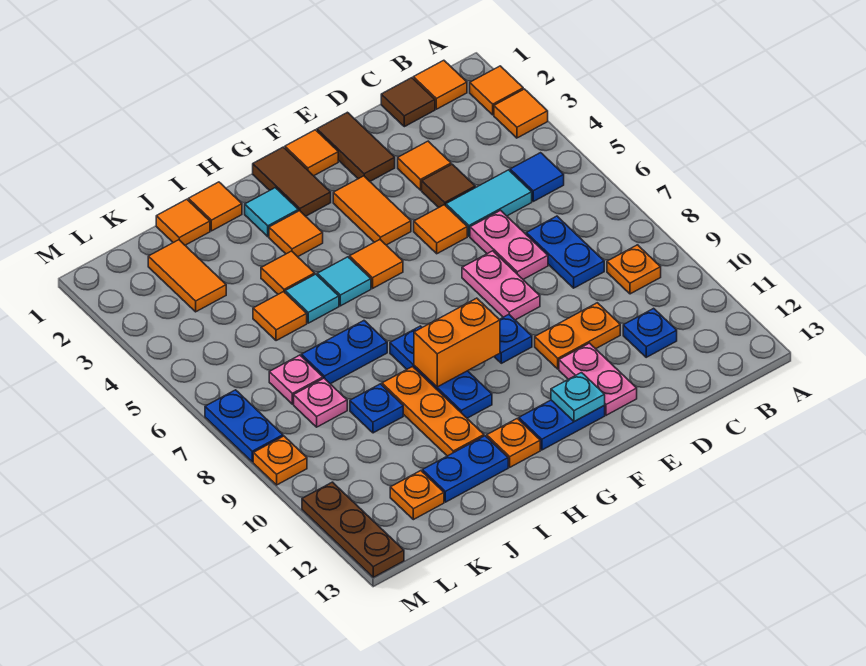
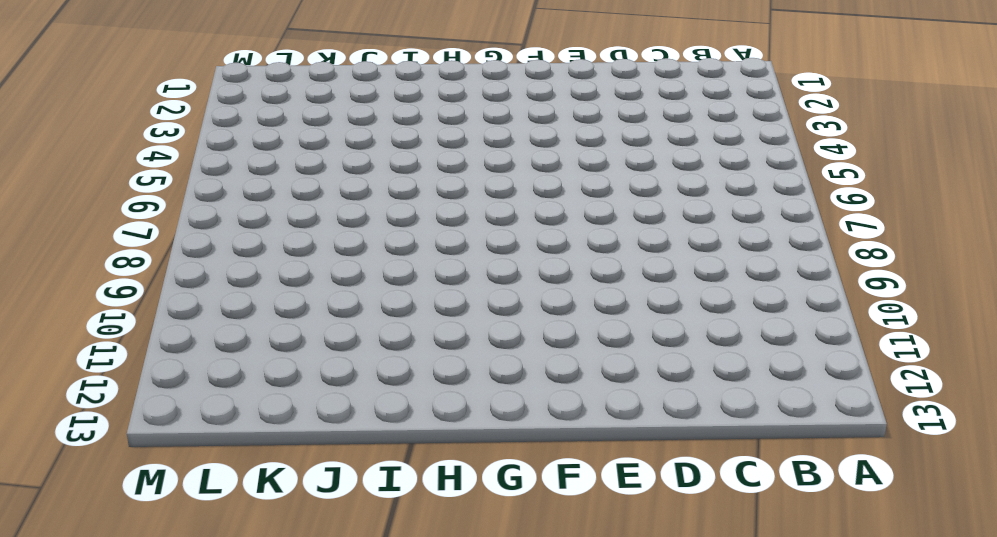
none -> orange tile A2 level 1
none -> orange tile A3 level 1
none -> orange tile B1 level 1
none -> blue tile B5 level 1

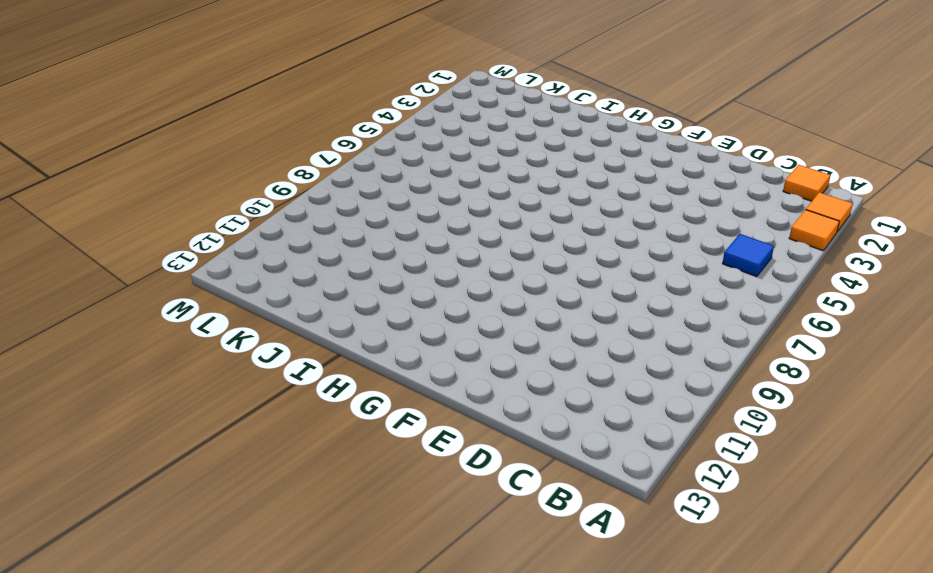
none -> orange plate B9 level 1
none -> brown tile C1 level 1
none -> cyan tile C5:D5 level 1
none -> blue plate C7:C8 level 1

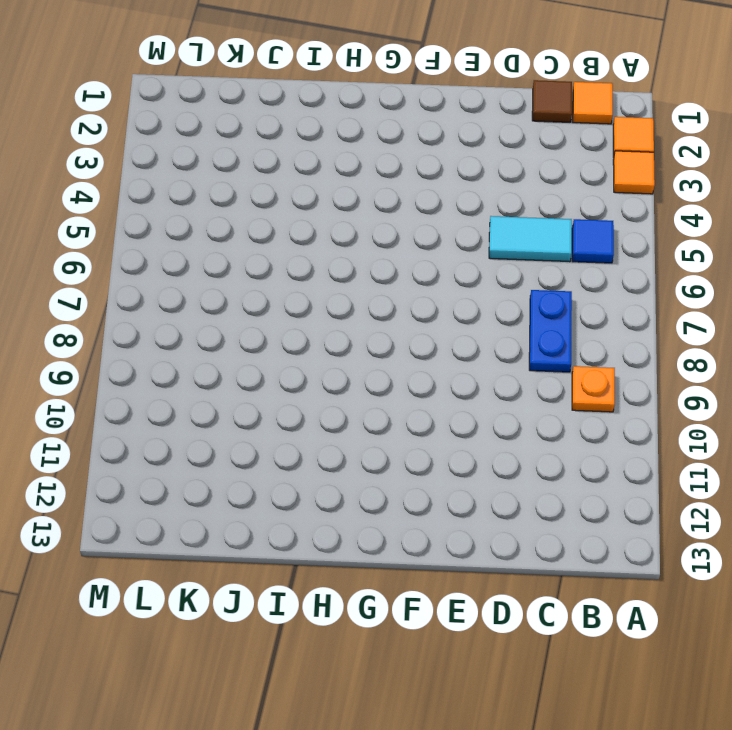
none -> blue plate C11 level 1
none -> orange tile D3 level 1
none -> brown tile D4 level 1
none -> pink plate D6:D7 level 1

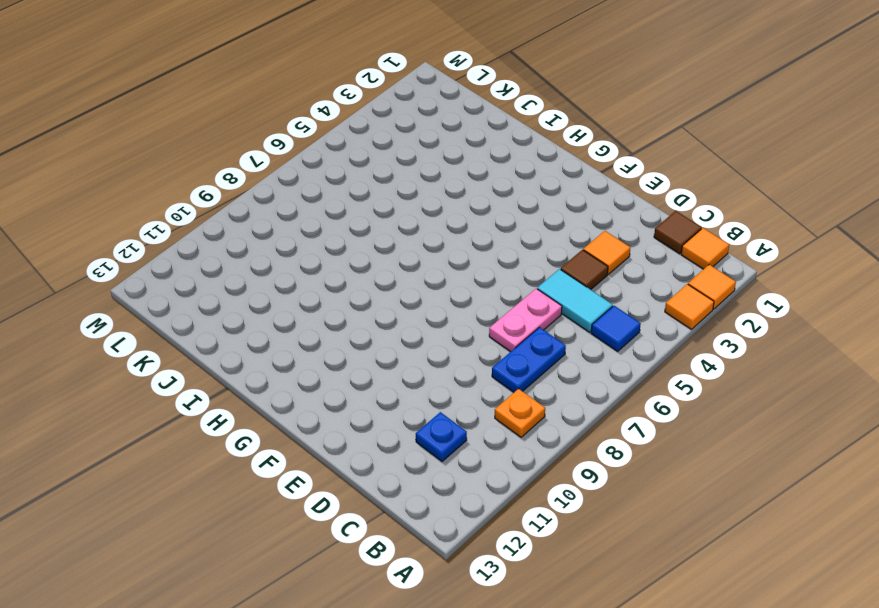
none -> orange plate D10:E10 level 1
none -> brown tile E1:E2 level 1
none -> orange tile E5 level 1
none -> pink plate E7:E8 level 1

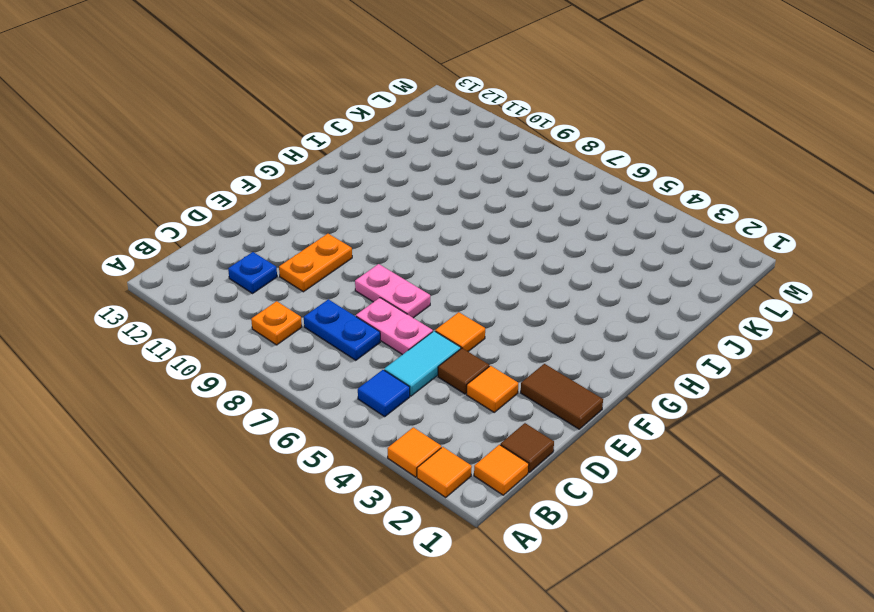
none -> pink plate E11:E12 level 1
none -> orange tile F1 level 1
none -> orange tile F3:F4 level 1
none -> blue plate F9 level 1

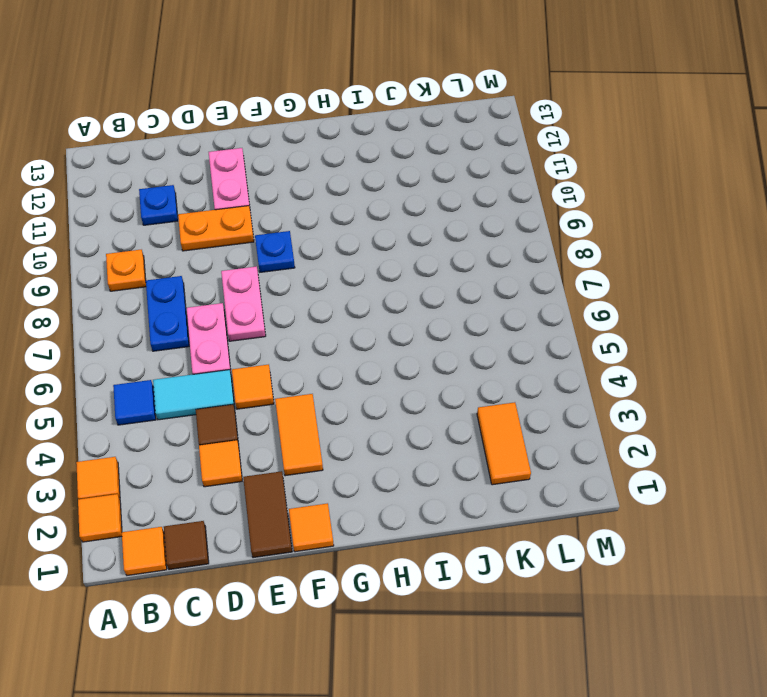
none -> blue plate F12:G12 level 1
none -> brown tile G1:G2 level 1
none -> orange tile G5 level 1
none -> cyan tile H2 level 1

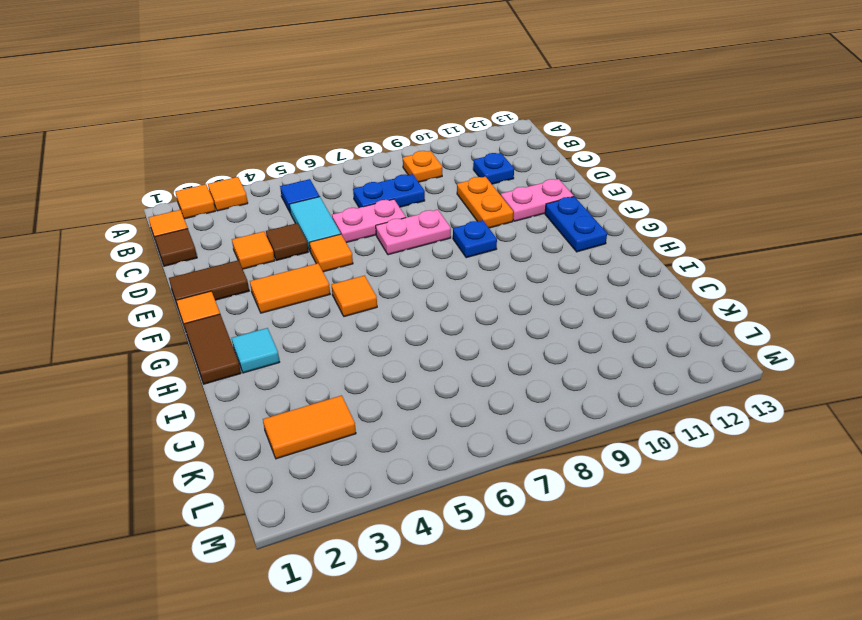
brown tile G1:H1 level 1 -> brown tile G1:G2 level 1
none -> orange tile H3 level 1
none -> cyan tile H5 level 1
none -> blue plate H8:H10 level 1
none -> orange plate H12 level 1

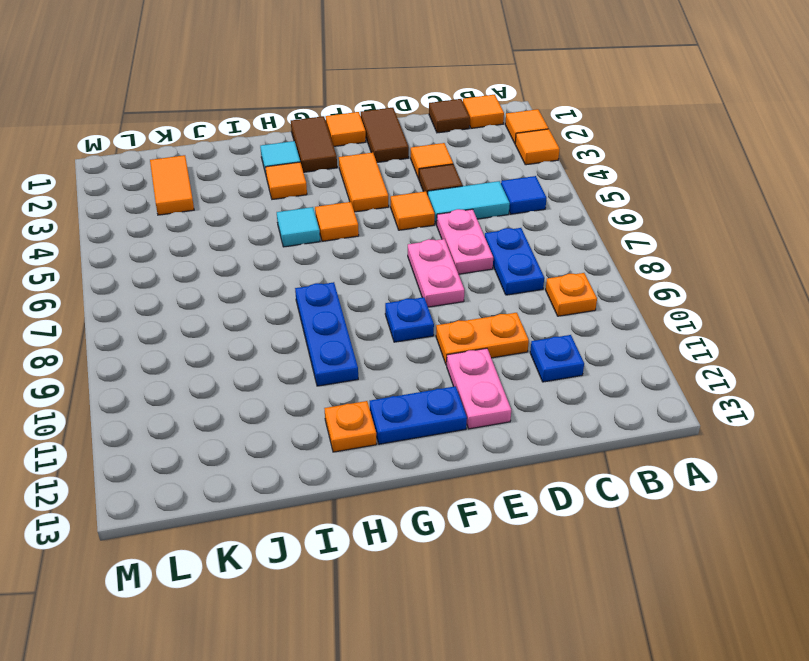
none -> orange tile I1 level 1
none -> orange tile I4 level 1
none -> cyan tile I5 level 1
none -> blue plate I7:J7 level 1

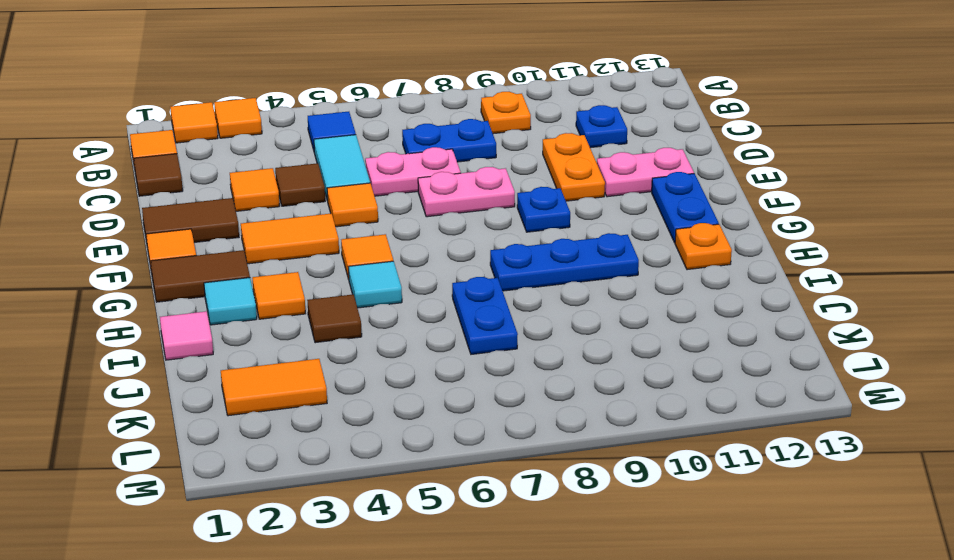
pink tile I1 level 1 -> orange tile I1 level 1
brown tile I4 level 1 -> orange tile I4 level 1
none -> cyan tile I5 level 1
none -> orange plate I9:I11 level 1
none -> blue plate I12:J12 level 1
none -> orange tile J1 level 1

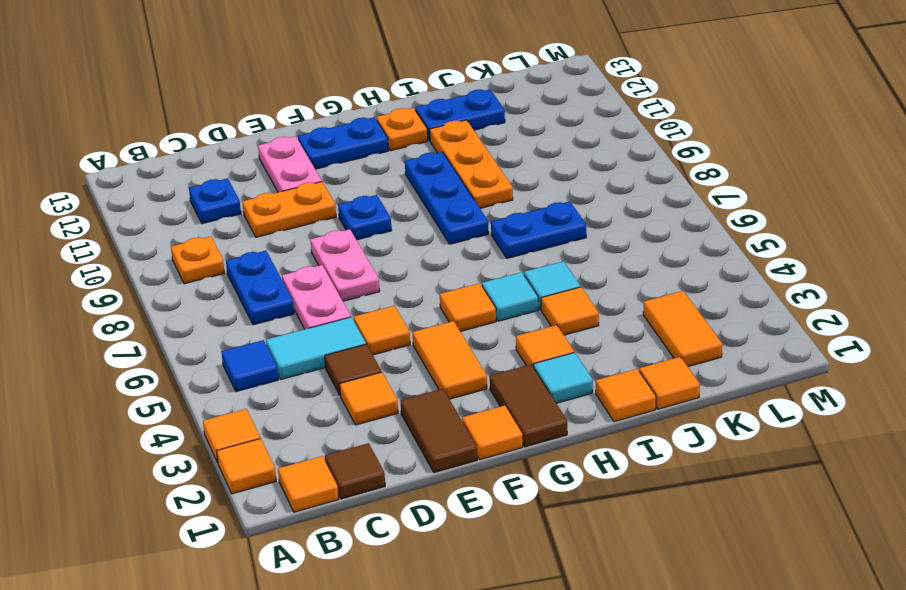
none -> orange tile J5 level 1
none -> blue plate J9 level 1
none -> pink plate K7 level 1
none -> pink plate K8 level 1

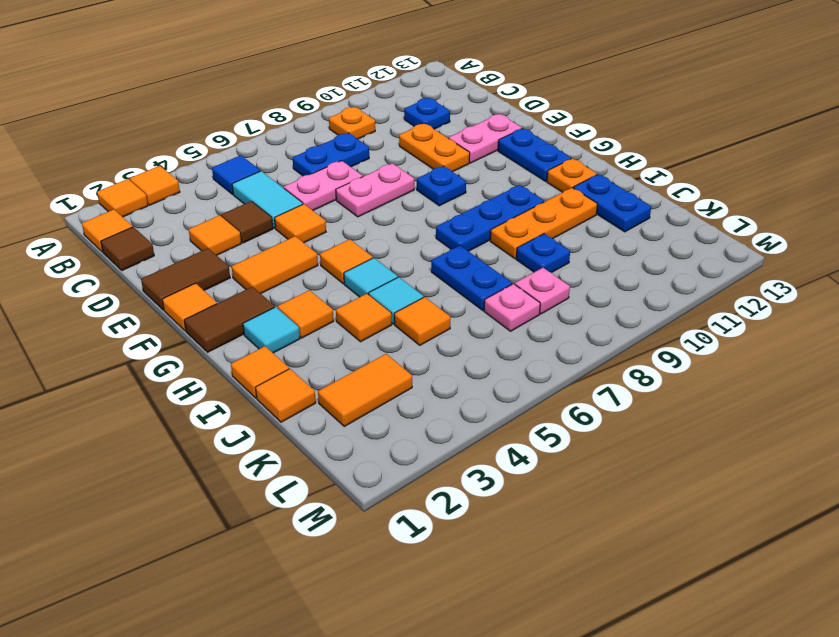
none -> orange plate K12 level 1
none -> blue plate M7:M8 level 1
none -> orange plate M9 level 1
none -> brown plate M11:M13 level 1

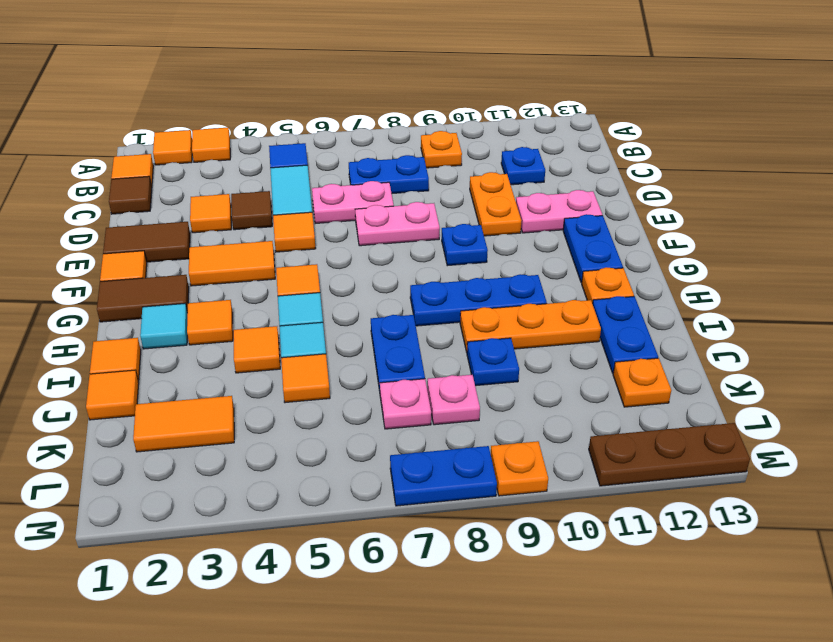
none -> cyan plate F12 level 2
none -> orange brick G9:H9 level 2

